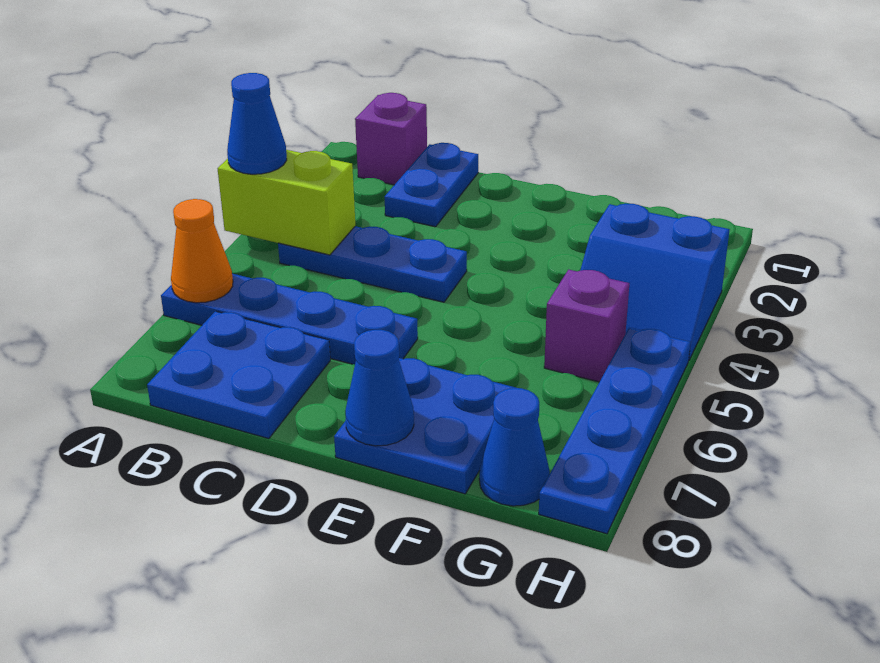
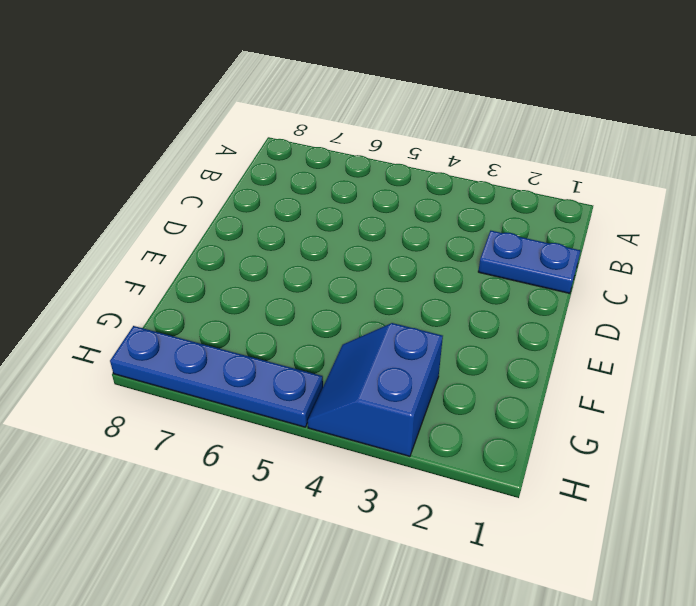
none -> blue plate A6:D6 level 1
none -> purple brick B1 level 1
none -> blue plate B4:D4 level 1

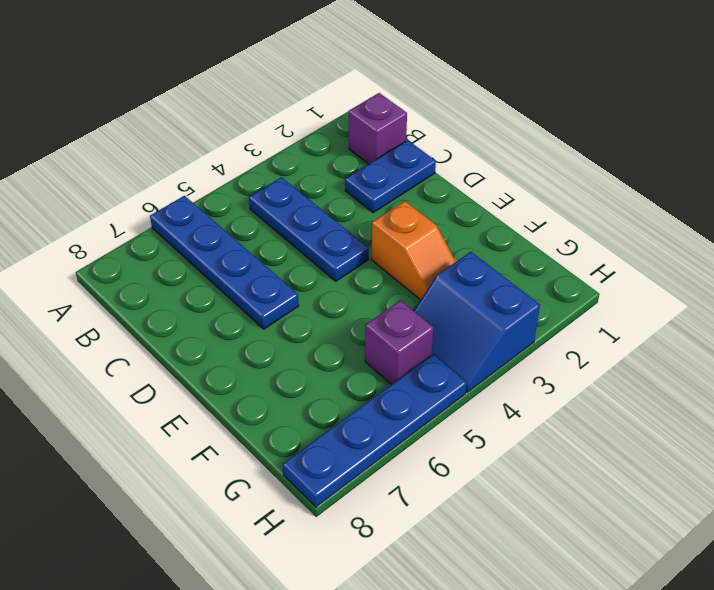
orange slope E3:F3 level 1 top E -> none
none -> blue plate B7:C8 level 1
none -> blue plate E7:F8 level 1
none -> blue cone G8 level 1

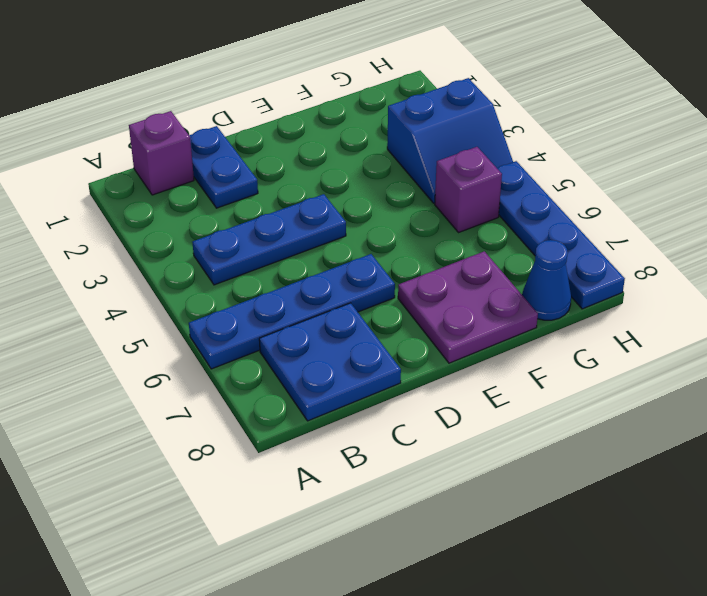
purple plate E7:F8 level 1 -> blue plate E7:F8 level 1
none -> lime brick A4:B4 level 2
none -> orange cone A6 level 2
none -> blue cone E8 level 2

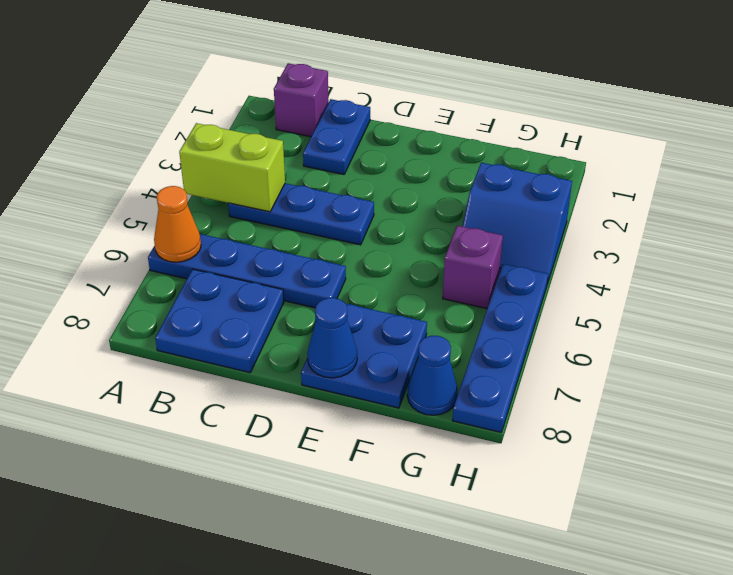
none -> blue cone A4 level 3

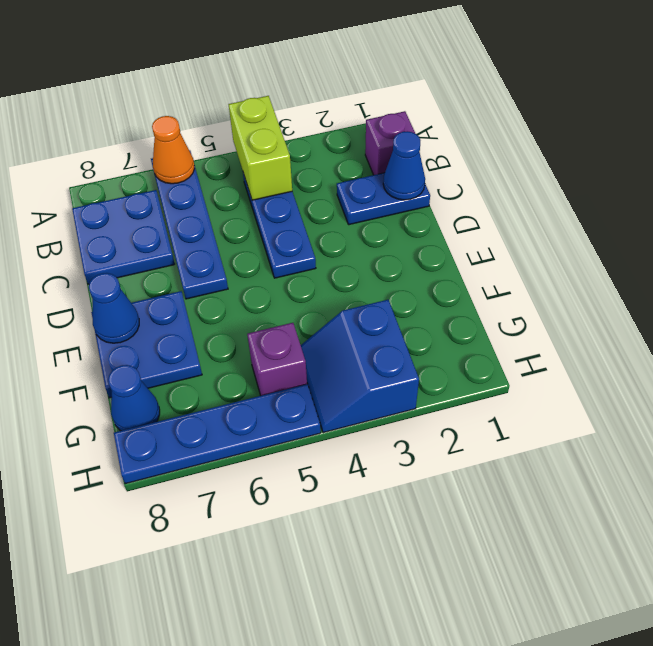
blue cone C1 level 2 -> blue cone A4 level 3

